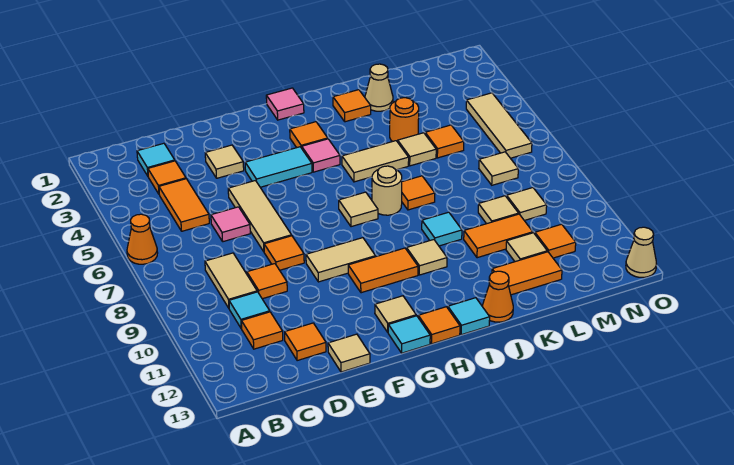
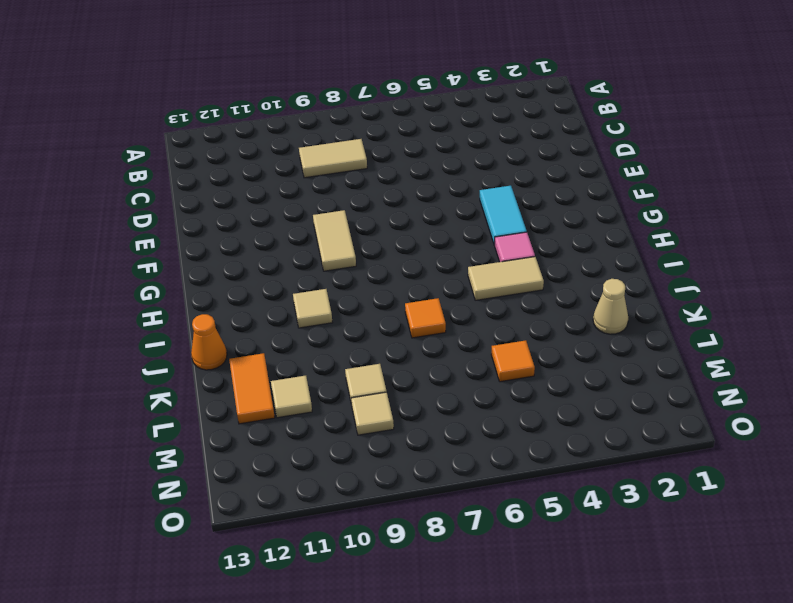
tan tile I4:I5 level 1 -> tan tile I5:J5 level 1
none -> orange cone A6 level 1
none -> cyan tile C2 level 1
none -> orange tile C3 level 1
none -> orange tile C4:C5 level 1

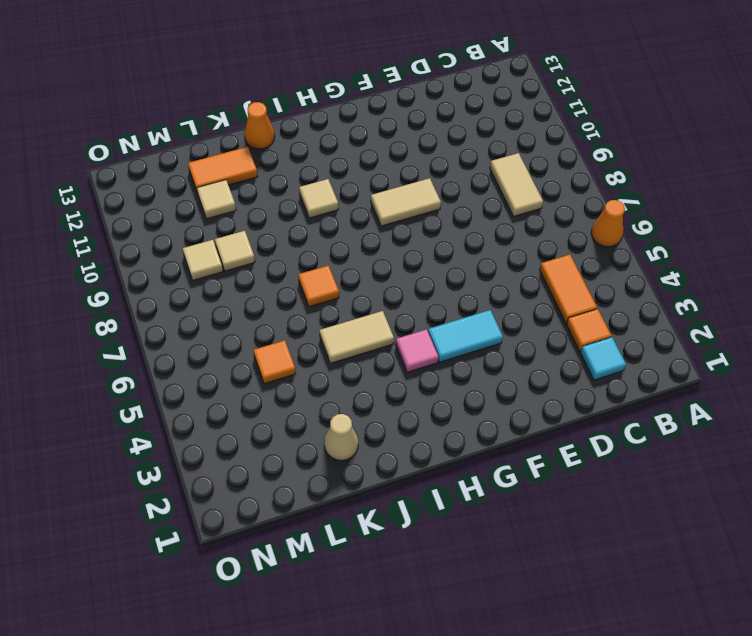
none -> cyan tile C10 level 1
none -> orange tile C11 level 1
none -> pink tile D6 level 1
none -> orange tile D9 level 1

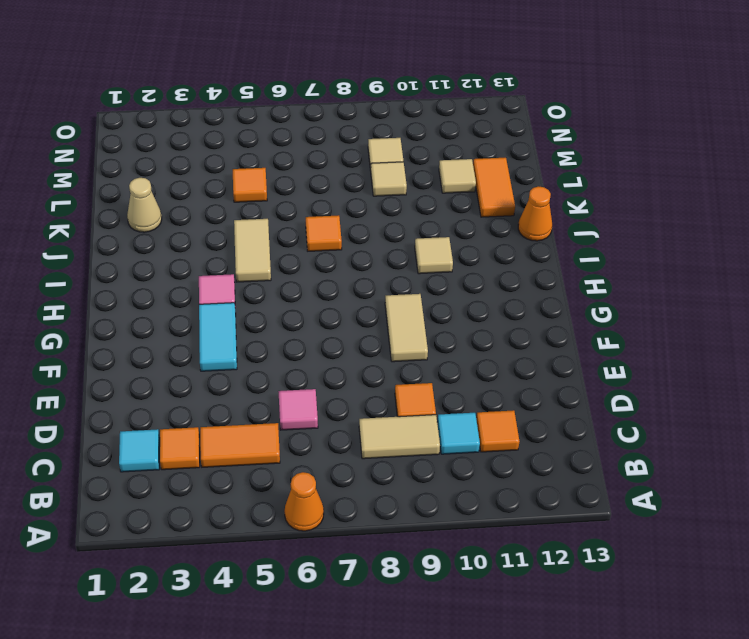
none -> orange tile D12 level 1
none -> tan tile E3 level 1
none -> tan tile E5:E7 level 1
none -> orange tile E8 level 1

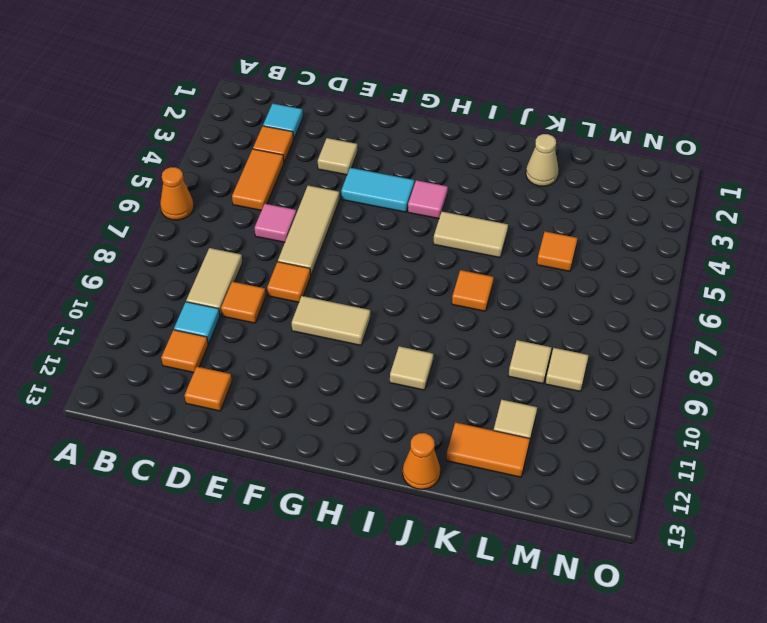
none -> tan tile E13 level 1
none -> orange tile G10:H10 level 1
none -> tan tile G12 level 1
none -> cyan tile G13 level 1

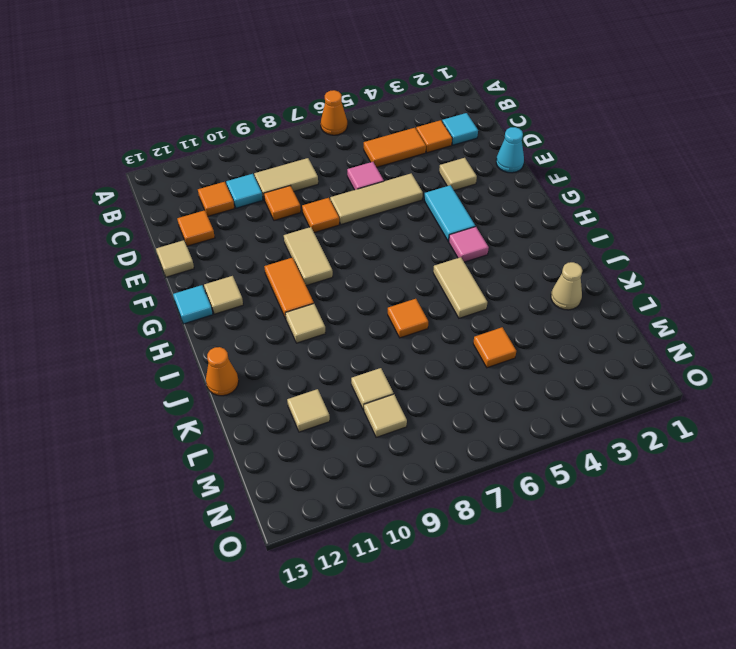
cyan cone E1 level 1 -> none
none -> pink tile H1 level 1
none -> orange tile H3 level 1
none -> tan tile H7 level 1
none -> orange tile H13 level 1

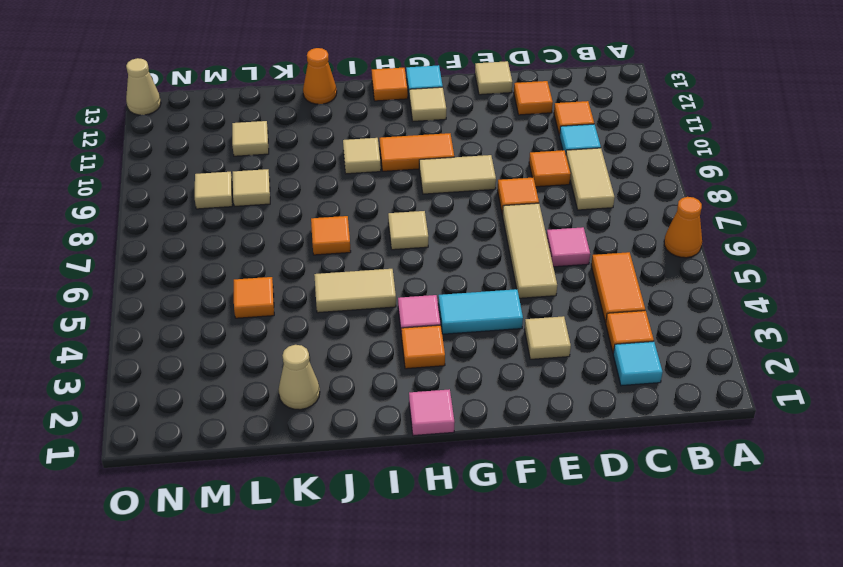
none -> tan round brick I7 level 1
none -> cyan tile I13 level 1
none -> orange tile J2 level 1
none -> cyan tile J9 level 1

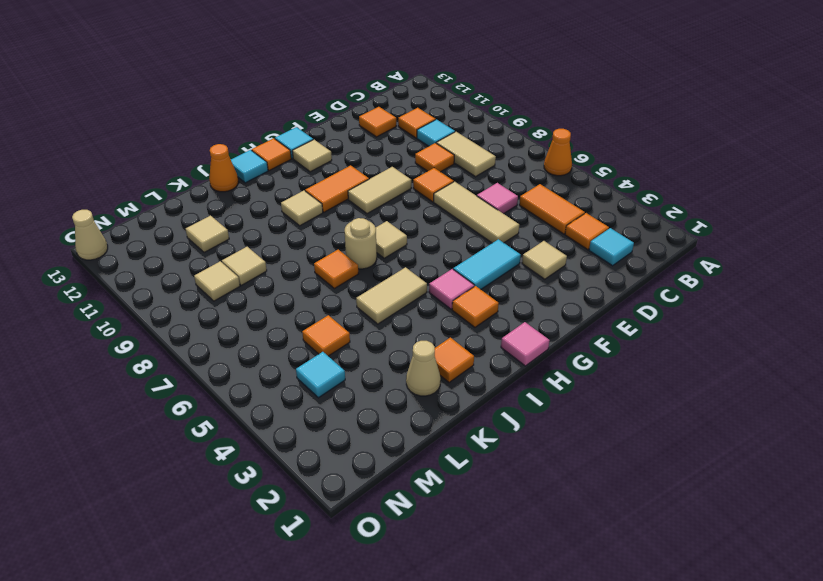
cyan tile M4 level 1 -> cyan tile J9 level 1
none -> tan tile E13 level 1
none -> orange round brick K4 level 1
none -> tan tile K5 level 1
none -> orange tile K10:L10 level 1

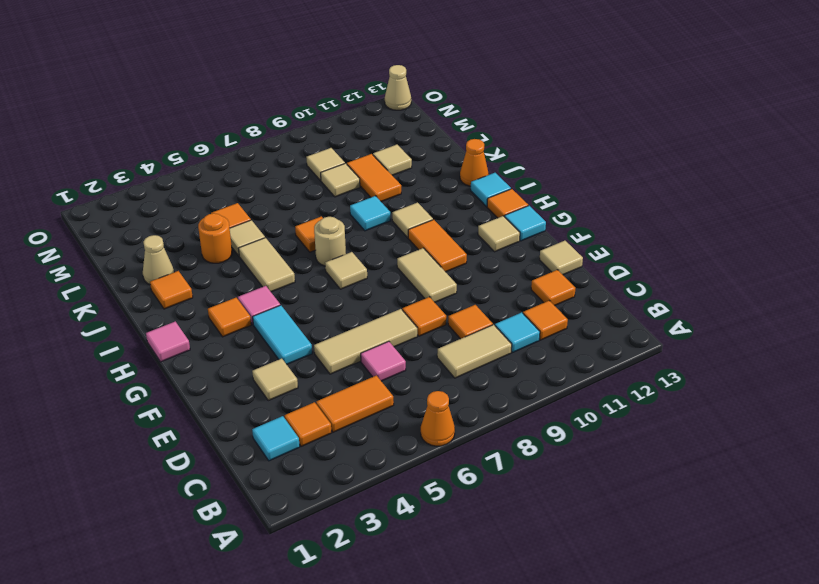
none -> orange tile K12:L12 level 1
none -> tan tile M7 level 1
none -> orange tile M11 level 1
none -> tan tile N4:N6 level 1

